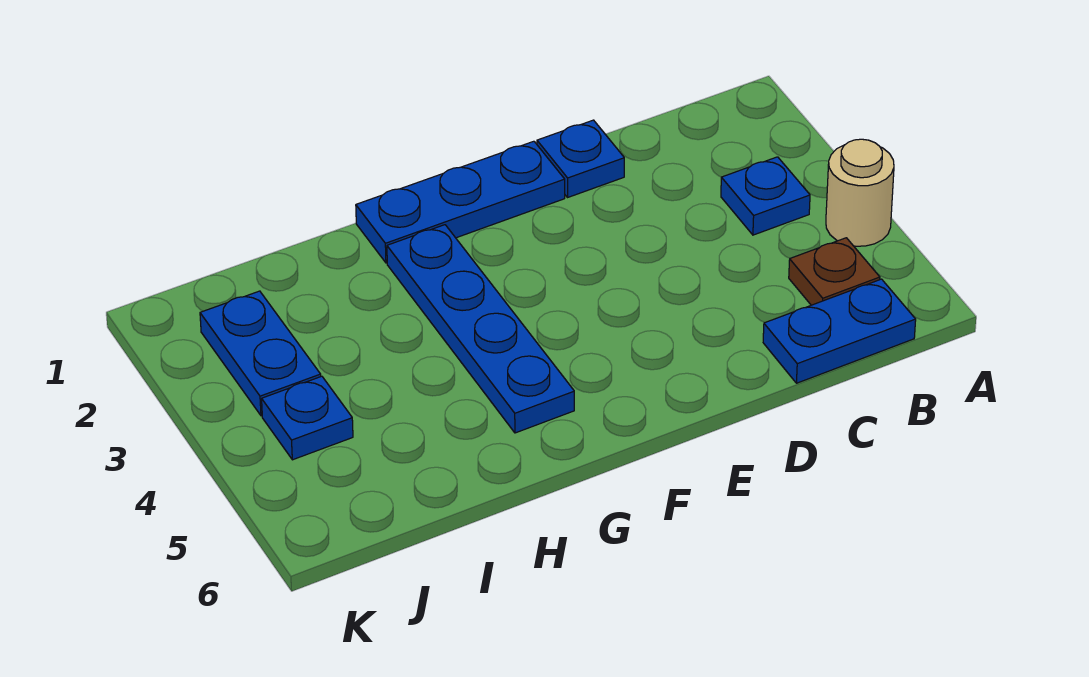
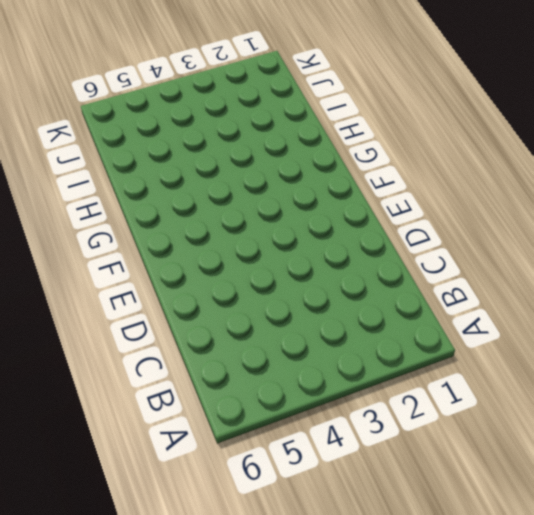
none -> tan round brick A4 level 1
none -> blue plate B3 level 1

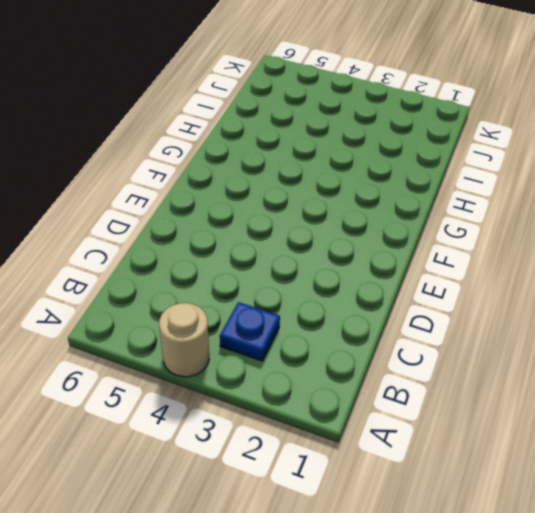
none -> brown plate B5 level 1
none -> blue plate B6:C6 level 1

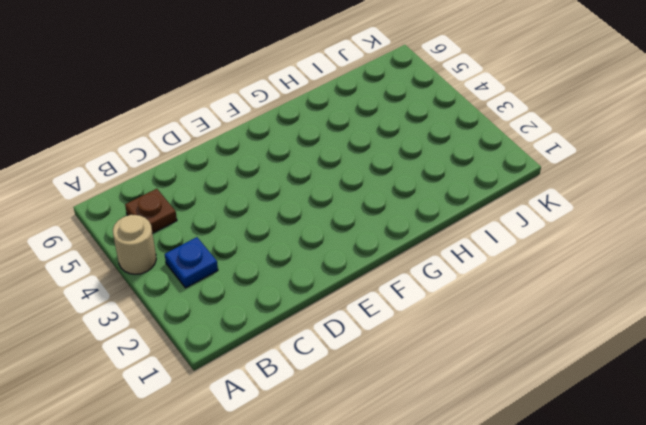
none -> blue plate B6:C6 level 1
none -> blue plate D1 level 1

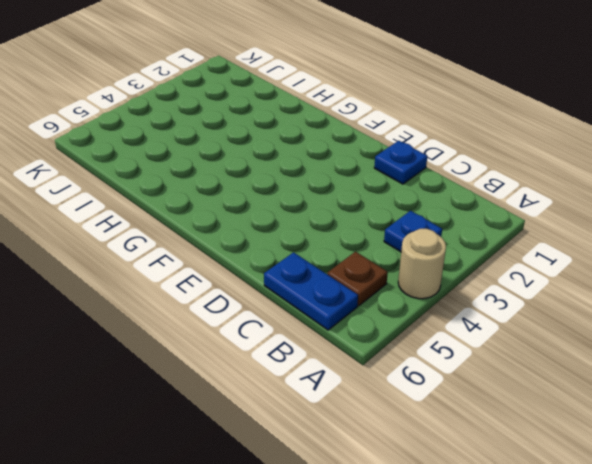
none -> blue plate E1:G1 level 1
none -> blue plate G2:G5 level 1

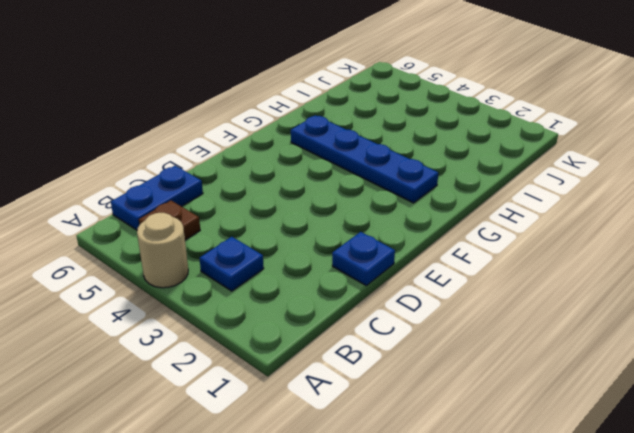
none -> blue plate E1:G1 level 1
none -> blue plate J2:J3 level 1

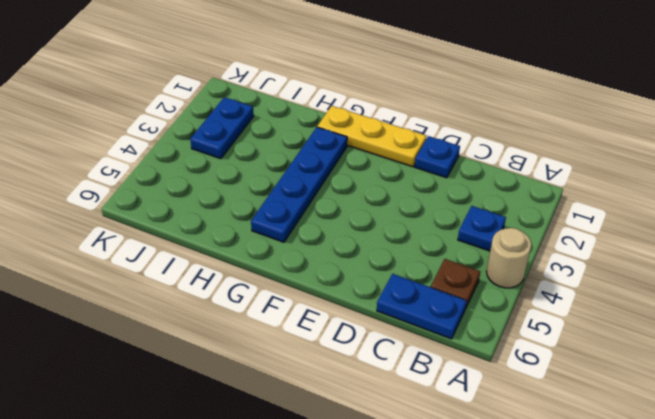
yellow plate E1:G1 level 1 -> blue plate E1:G1 level 1
none -> blue plate J4 level 1

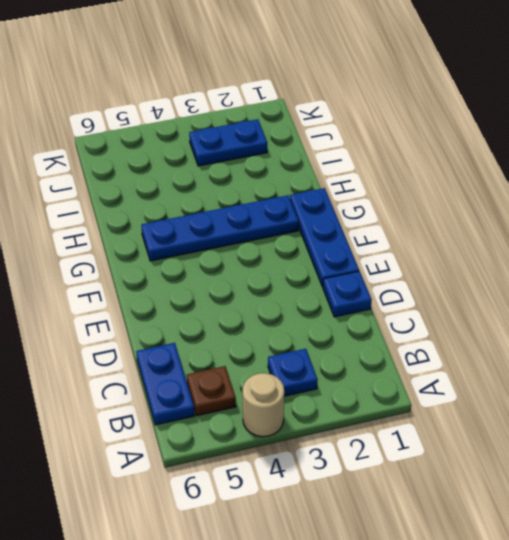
none -> blue plate J4 level 1

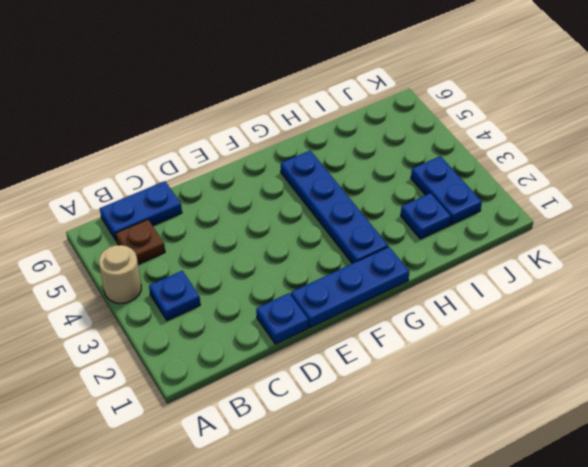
blue plate I2 level 1 -> blue plate J4 level 1

